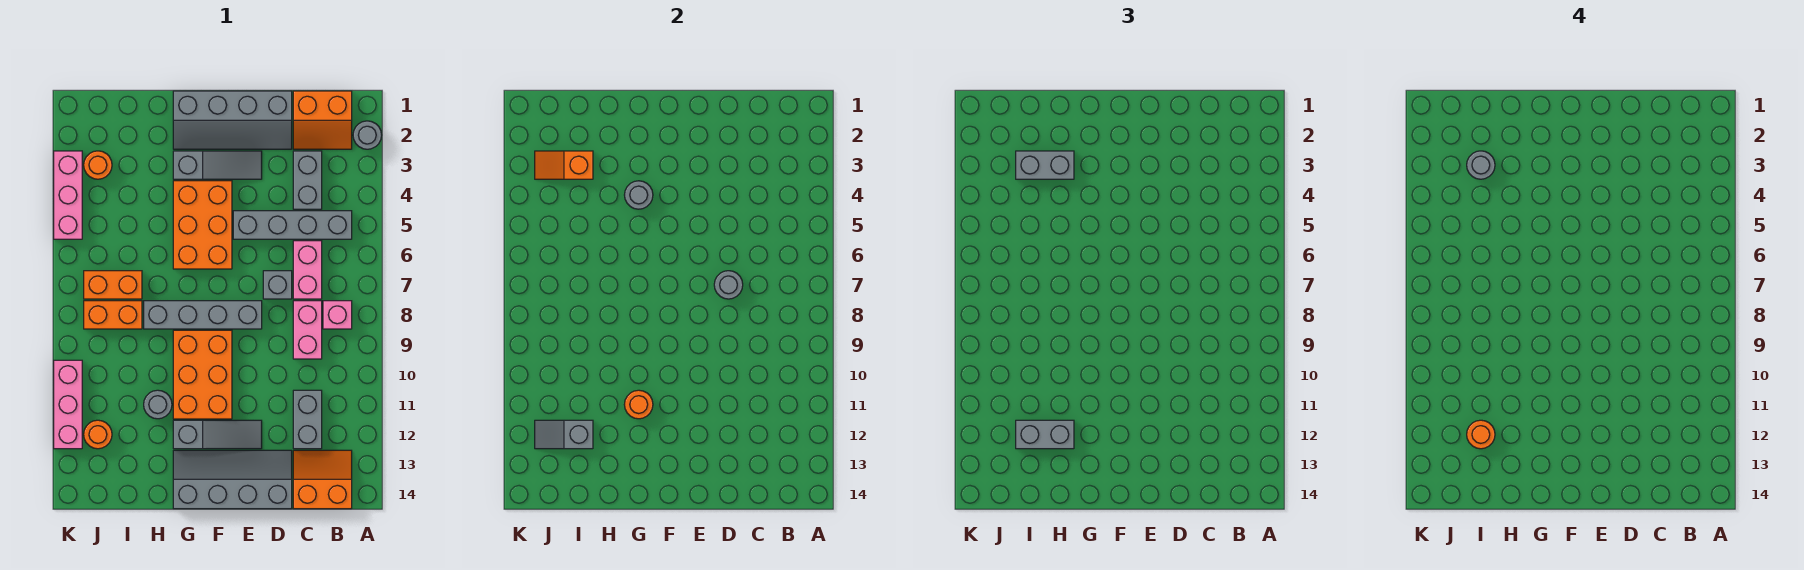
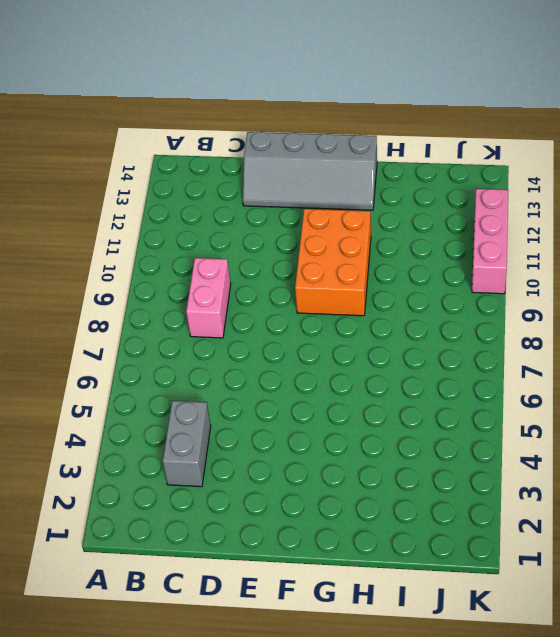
none -> grey round brick A2 level 1
none -> orange slope B1:C2 level 1 top 1
none -> grey brick B5:E5 level 1
none -> pink brick B8 level 1

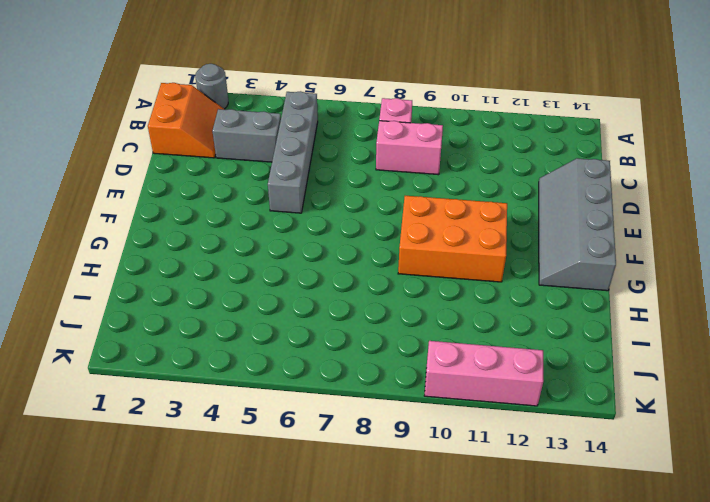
none -> orange slope B13:C14 level 1 top 14
none -> pink brick C6:C7 level 1
none -> grey brick C11:C12 level 1
none -> grey slope D1:G2 level 1 top 1

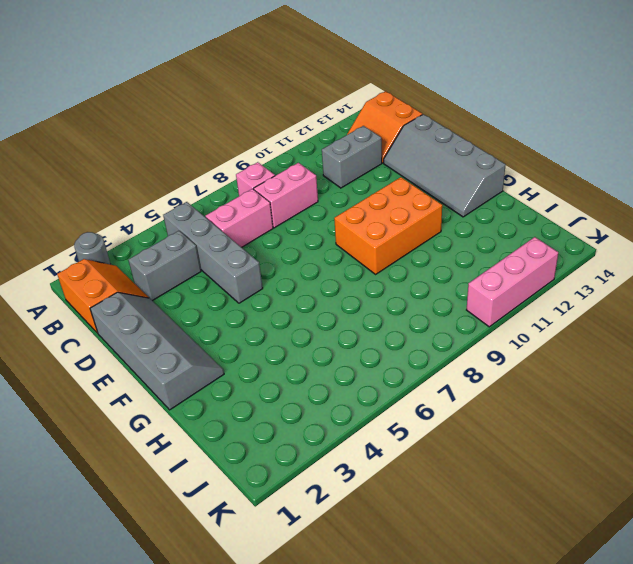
none -> grey brick D7 level 1
none -> grey slope E3:G3 level 1 top G
none -> grey brick E8:H8 level 1
none -> grey slope E12:G12 level 1 top G

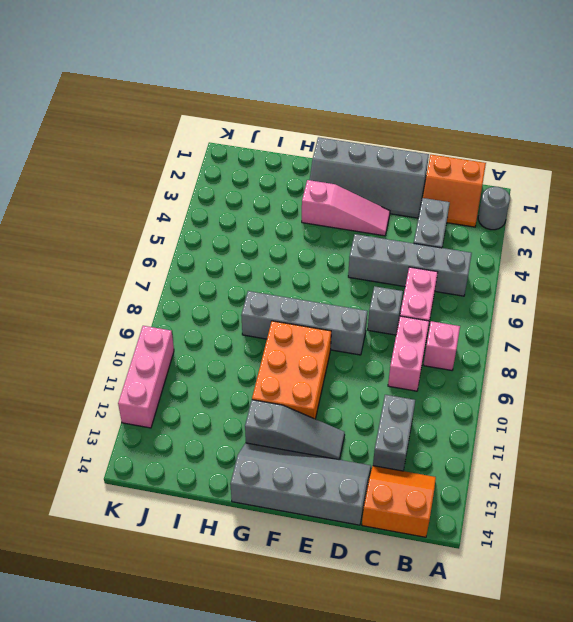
pink slope E3:G3 level 1 top G -> grey slope E3:G3 level 1 top G
none -> orange brick F4:G6 level 1
none -> grey round brick H11 level 1
none -> orange brick I7:J7 level 1
none -> orange brick I8:J8 level 1

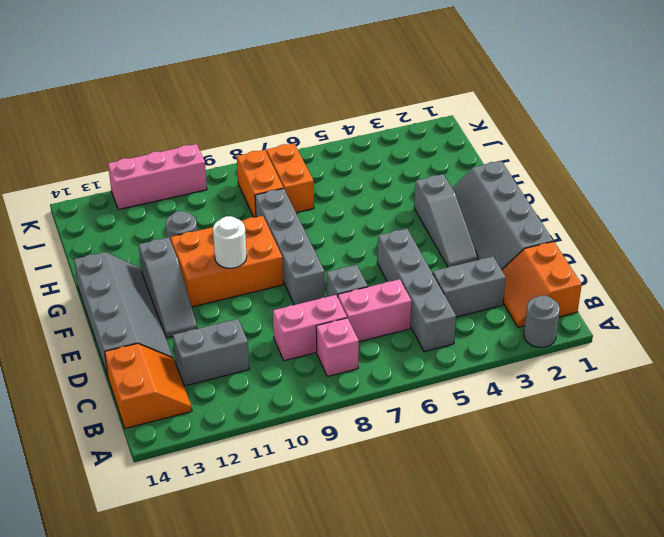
white round brick F10 level 2 -> none
none -> orange brick F4:G6 level 1
none -> orange round brick J3 level 1
none -> orange round brick J12 level 1
none -> pink brick K3:K5 level 1

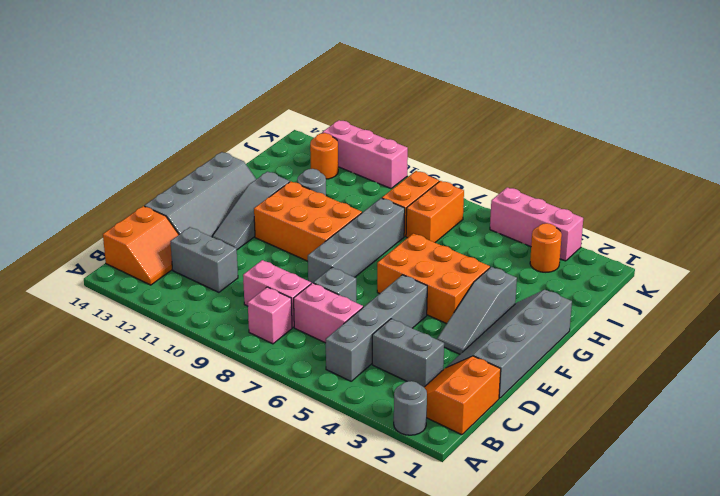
none -> grey round brick D7 level 2
none -> grey round brick G4 level 2
none -> orange round brick G11 level 2
none -> orange slope I3:J3 level 2 top I

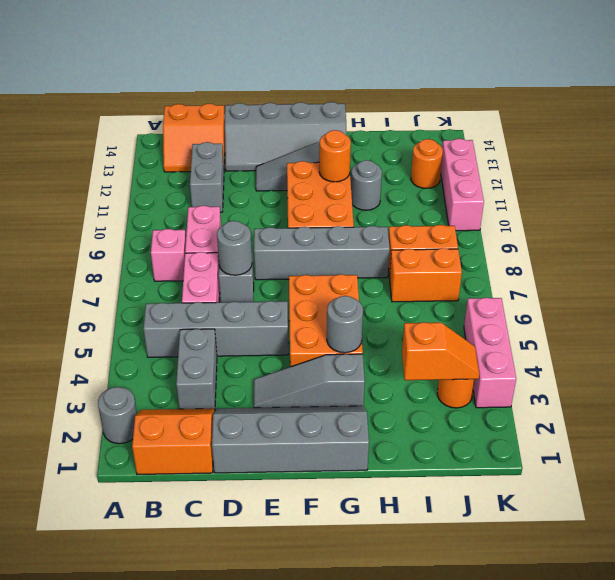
none -> grey slope I12:J12 level 2 top I
none -> grey brick H3:I3 level 3
none -> grey brick H12:I12 level 3
none -> grey round brick I3 level 4

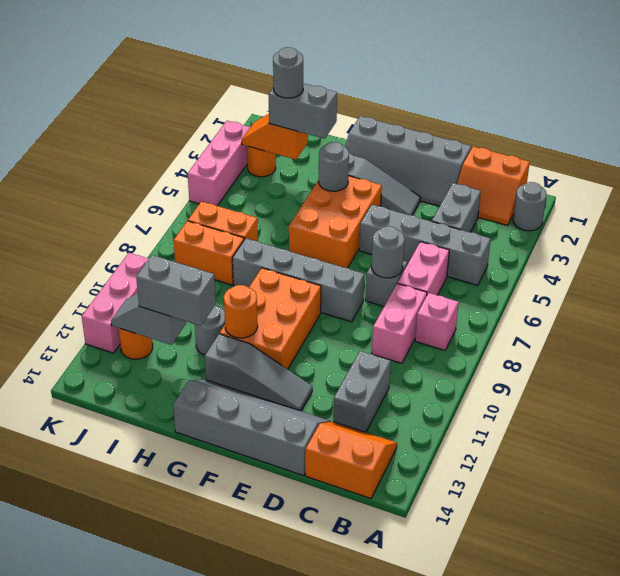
none -> orange round brick I12 level 4

